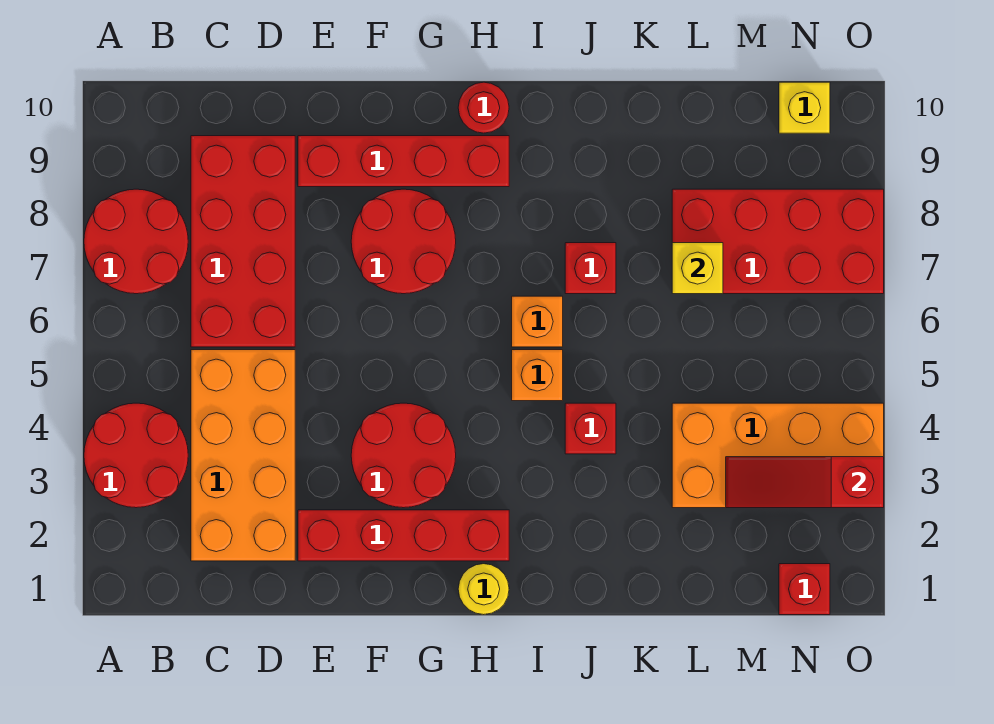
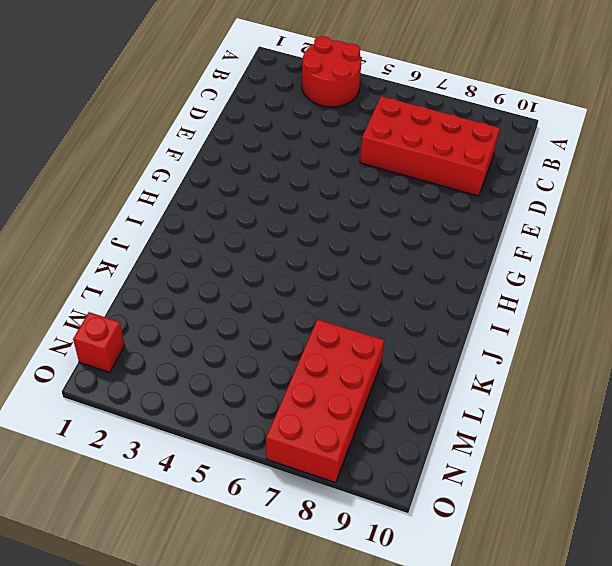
none -> red round brick A7:B8 level 1
none -> orange brick C2:D5 level 1
none -> red brick E2:H2 level 1

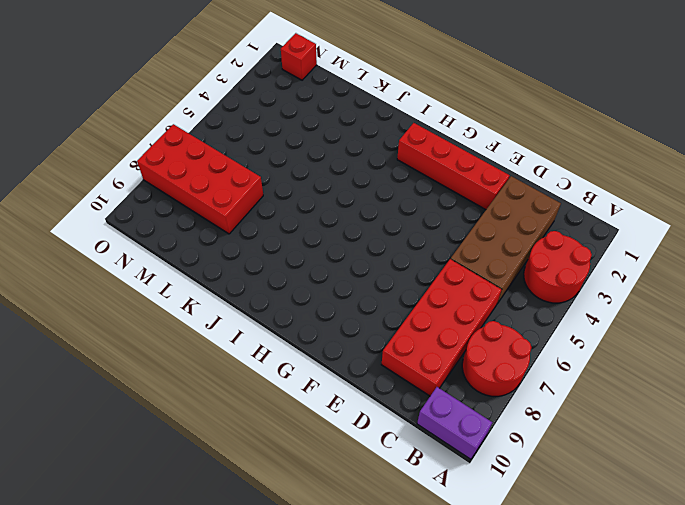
purple brick A10:B10 level 1 -> none
brown brick C2:D5 level 1 -> orange brick C2:D5 level 1
none -> red brick E9:H9 level 1
none -> red round brick F3:G4 level 1
none -> red round brick F7:G8 level 1

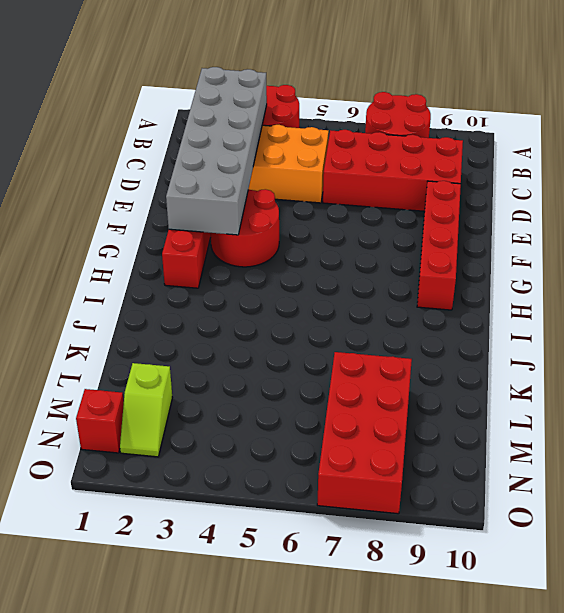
grey brick B2:G3 level 2 -> none
lime slope M2:N2 level 1 top M -> none
none -> red round brick F7:G8 level 1
none -> yellow round brick H1 level 1
none -> red round brick H10 level 1

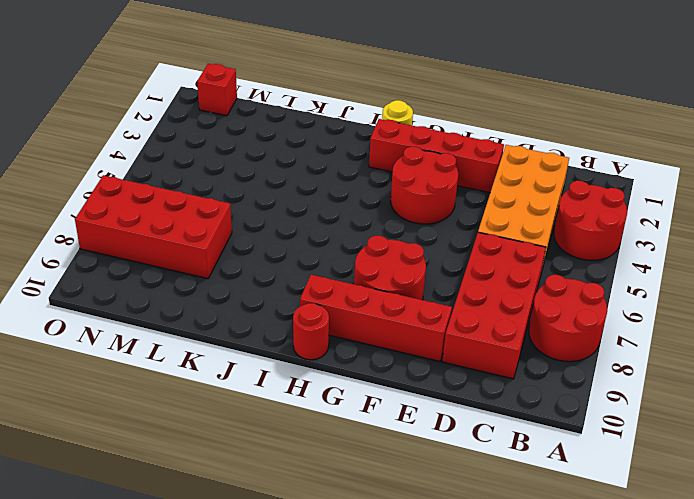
none -> orange brick I5 level 1
none -> orange brick I6 level 1
none -> red brick J4 level 1

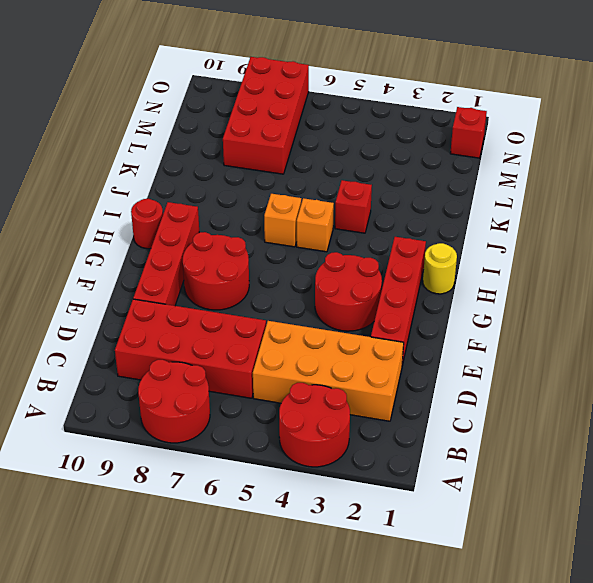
none -> red brick J7 level 1
none -> orange brick L3:O4 level 1
none -> yellow brick N10 level 1

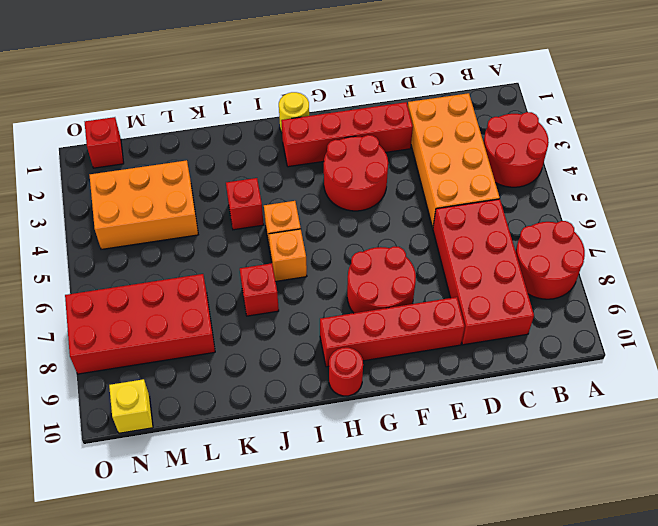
orange brick L3:N4 level 1 -> orange brick L3:O4 level 1
none -> yellow brick L7 level 2
none -> red slope M3:O3 level 2 top O

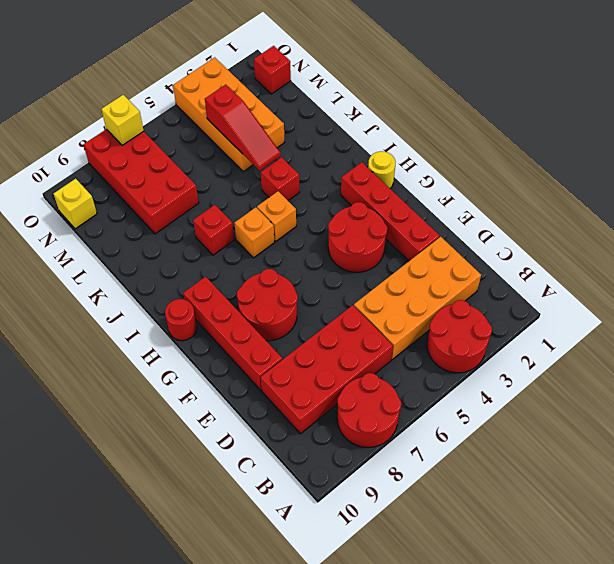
red slope K4:M4 level 2 top M -> red slope M3:O3 level 2 top O
yellow brick O7 level 2 -> yellow brick L7 level 2

